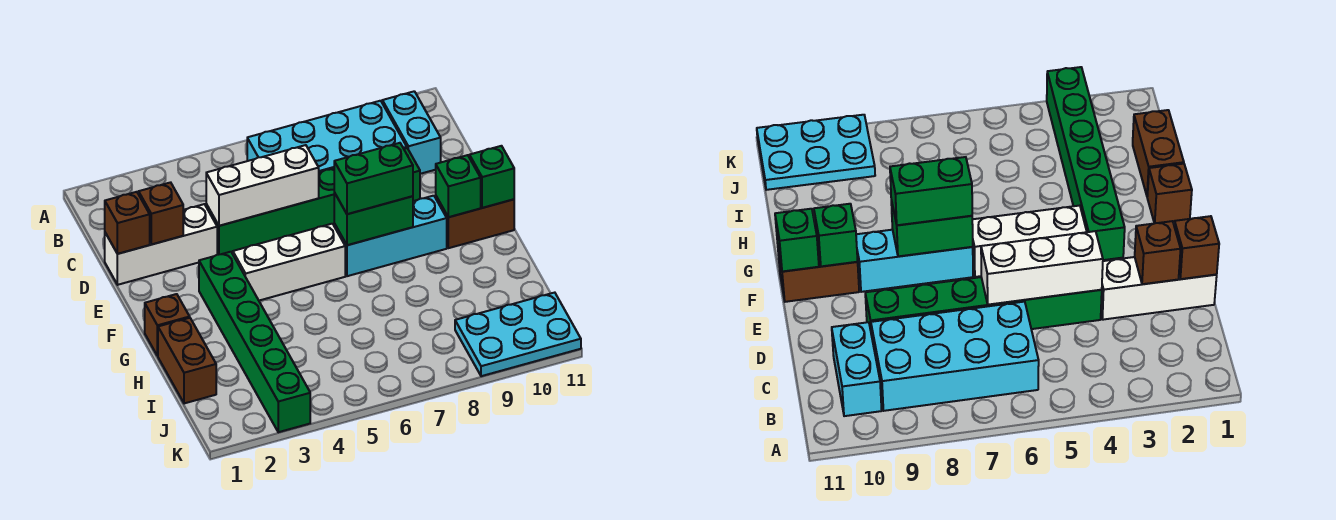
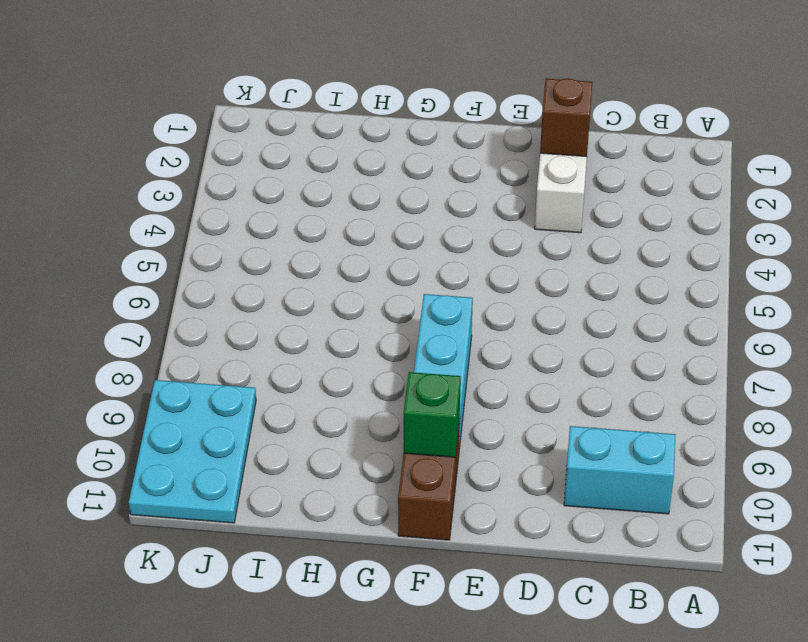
none -> cyan brick B6:C9 level 1
none -> green brick D4:D9 level 1
none -> green brick F3:K3 level 1

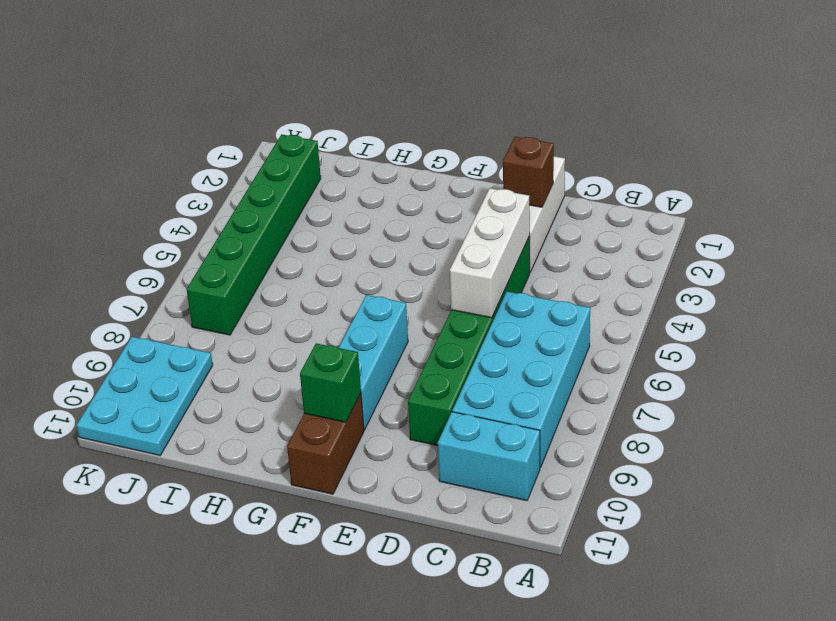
green brick J2:J7 level 1 -> green brick F3:K3 level 1
none -> white brick F4:F6 level 1
none -> brown brick G1 level 1
none -> brown brick H1:I1 level 1

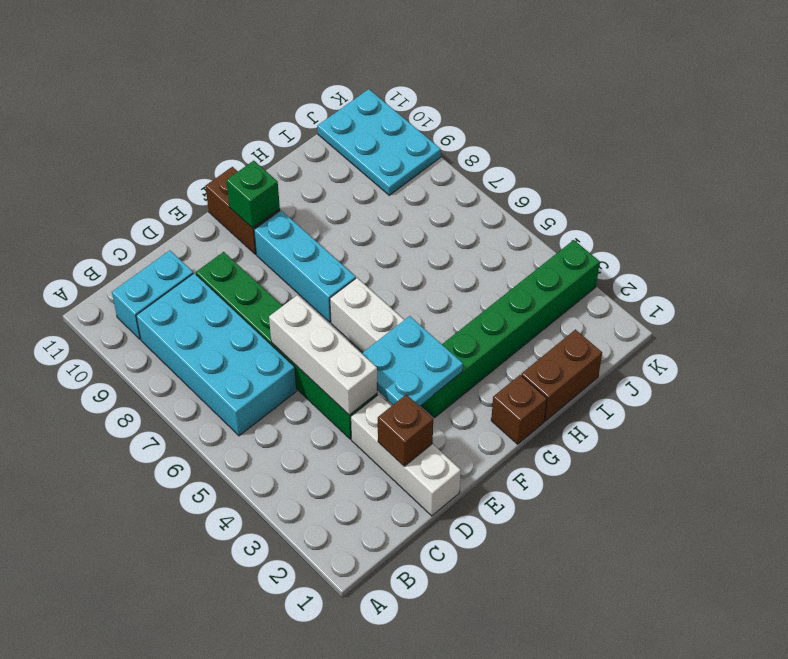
cyan plate E3:F4 level 2 -> none
none -> brown brick D1 level 2
none -> green brick F7:F8 level 2
none -> green brick F11 level 2

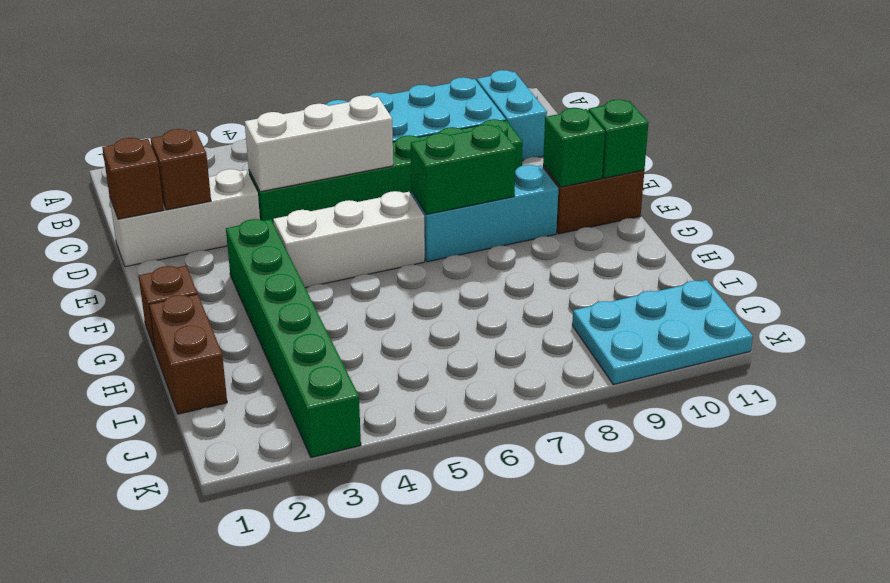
none -> green brick F7:F8 level 3

